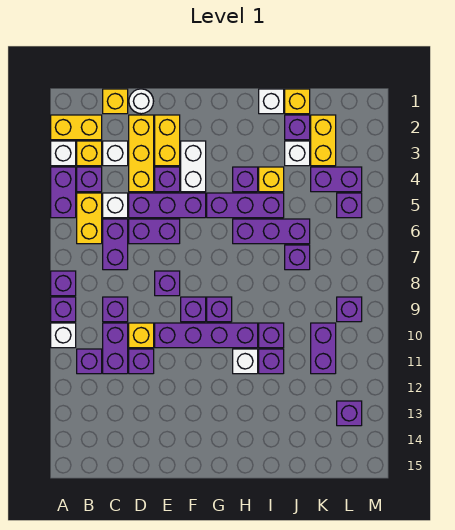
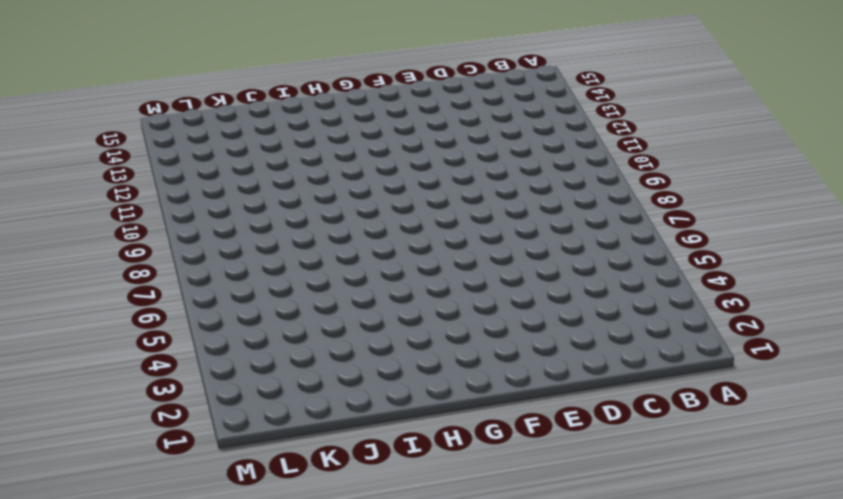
none -> yellow brick A2:B2 level 1
none -> white brick A3 level 1
none -> purple brick A4:A5 level 1
none -> purple brick A8 level 1

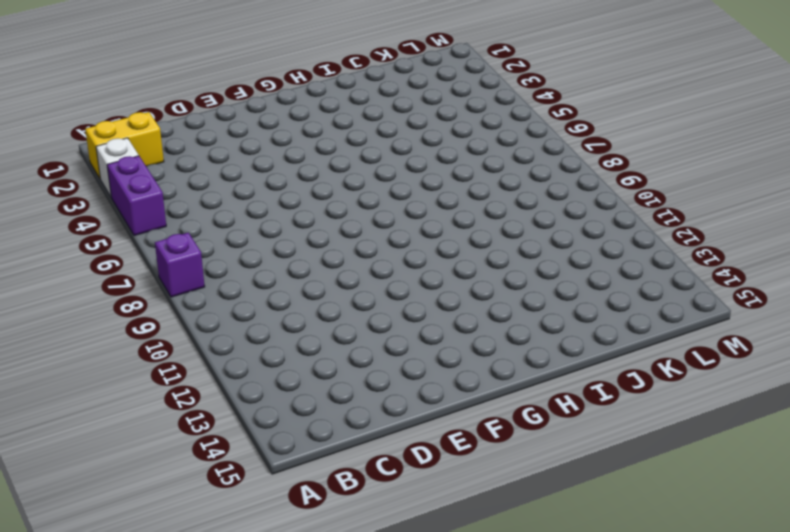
none -> purple brick A9 level 1
none -> white brick A10 level 1
none -> yellow brick B3 level 1
none -> purple brick B4 level 1

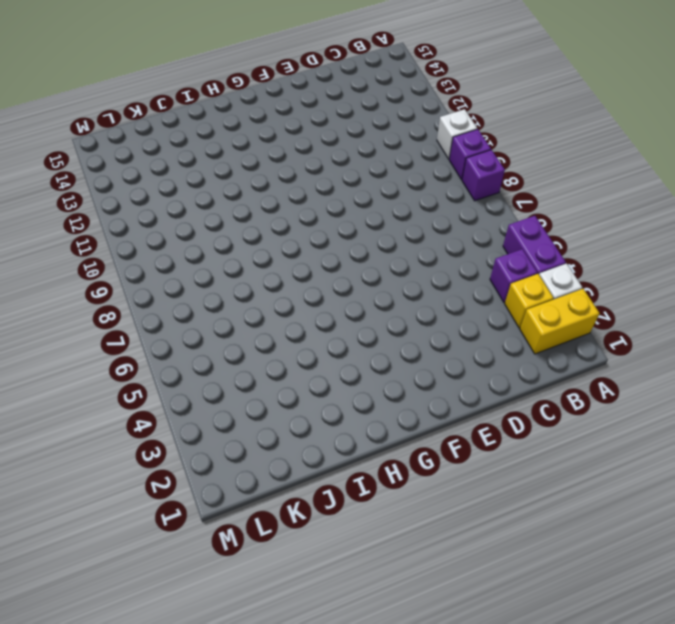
none -> yellow brick B5:B6 level 1
none -> purple brick B11 level 1
none -> yellow brick C1 level 1
none -> white brick C3 level 1

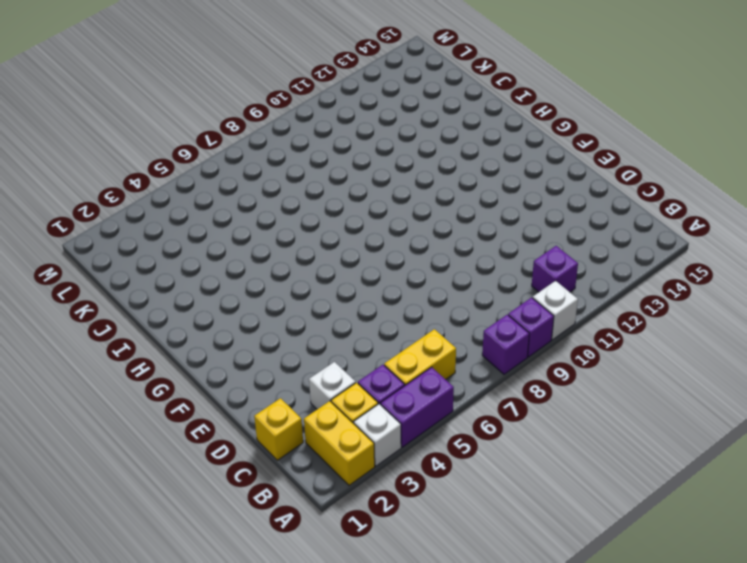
none -> white brick C5 level 1
none -> purple brick C6:C7 level 1
none -> purple brick C9 level 1
none -> purple brick C10:C11 level 1

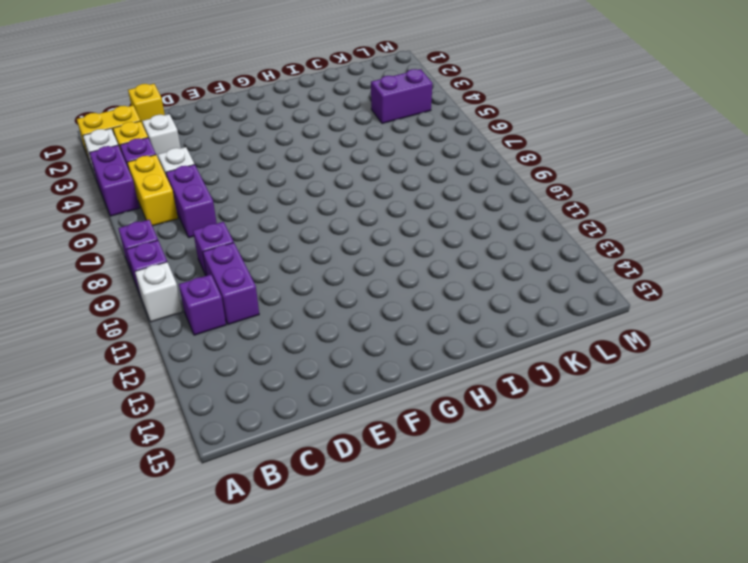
none -> white round brick D1 level 1
none -> yellow brick D2:D4 level 1
none -> purple brick D5:F5 level 1
none -> purple brick D6:E6 level 1

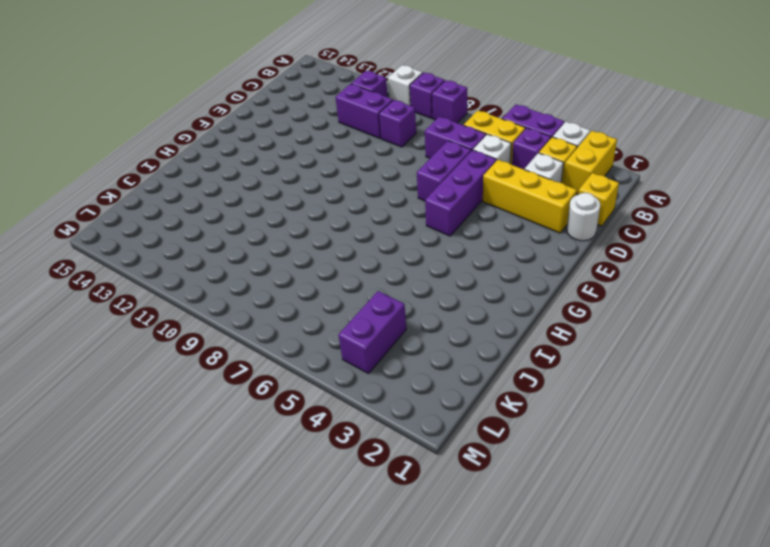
none -> yellow brick D10 level 1
none -> purple brick D11 level 1
none -> yellow brick E2:E3 level 1
none -> purple brick E4 level 1

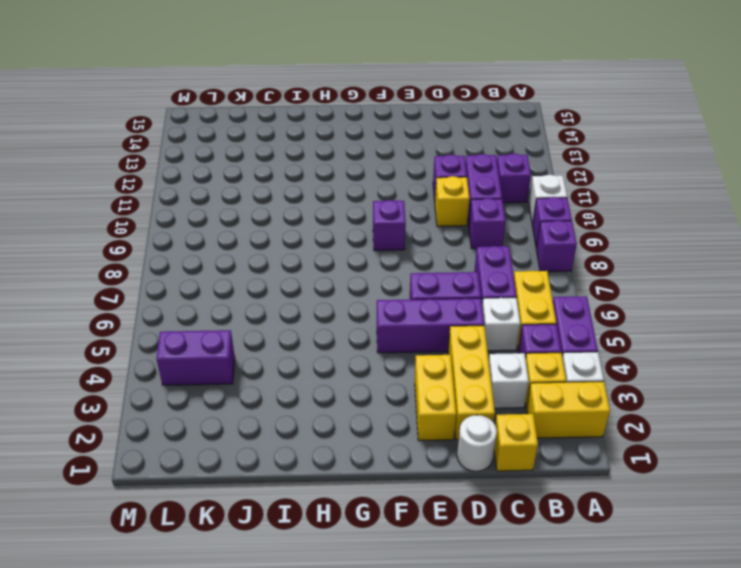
none -> purple brick E4 level 1
none -> purple brick E8 level 1
none -> purple brick E10:H10 level 1
none -> white brick F3:F4 level 1

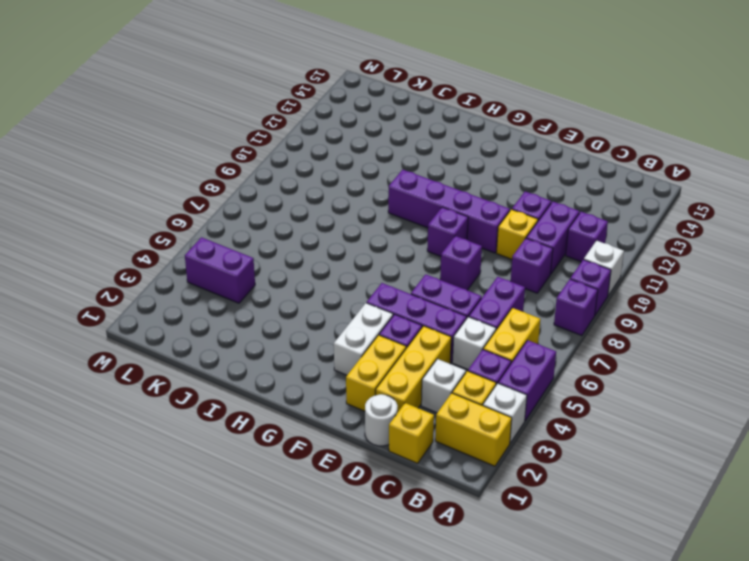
none -> purple brick G5:I5 level 1
none -> purple brick G9 level 1
none -> purple brick H4 level 1
none -> purple brick H6:J6 level 1

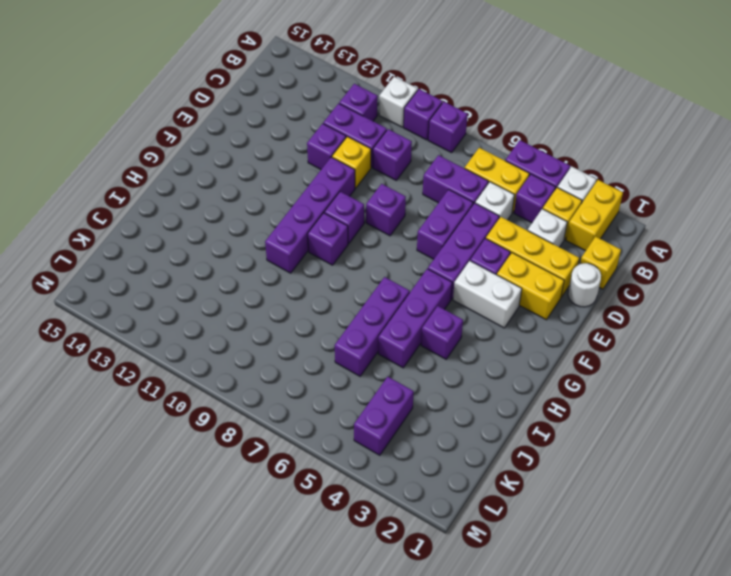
none -> white brick H11 level 1
none -> white brick I1 level 1
none -> yellow brick I4 level 1
none -> purple brick I10 level 1

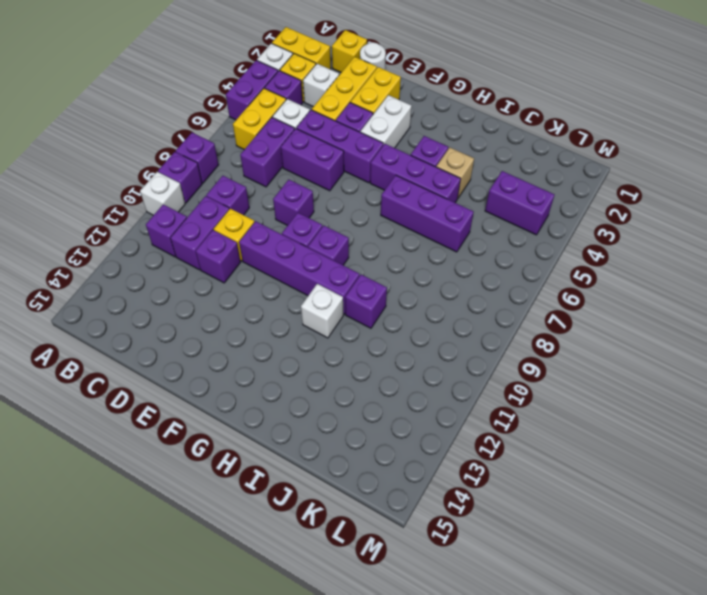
tan brick I4 level 1 -> yellow brick I4 level 1
none -> white brick I1 level 1
none -> purple brick I11 level 1
none -> yellow brick J1 level 1
none -> purple brick J2 level 1

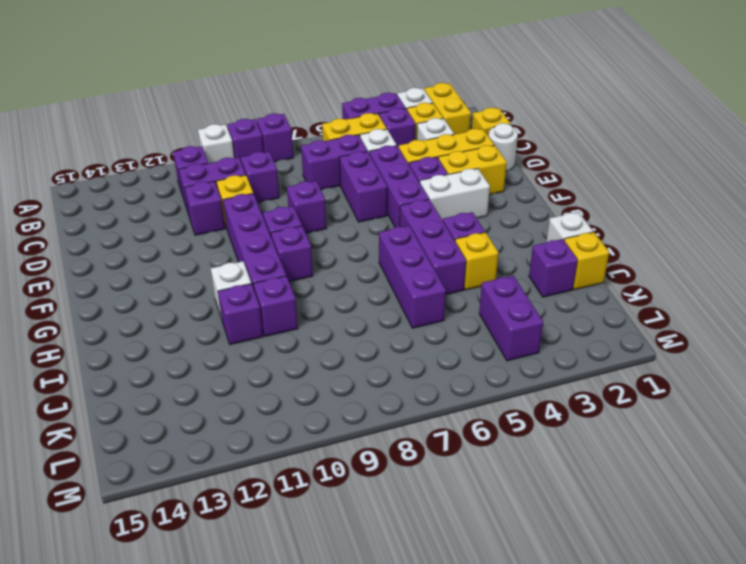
none -> white brick J3 level 1
none -> purple brick J7 level 1
none -> yellow brick K2:K3 level 1
none -> purple brick K10:K11 level 1

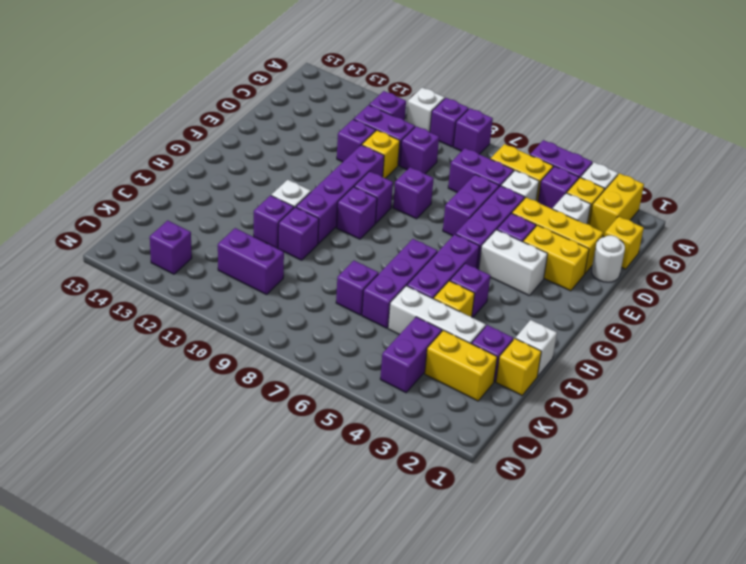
white brick J3:J5 level 1 -> white brick J3 level 1
none -> purple brick L5 level 1
none -> purple brick L9 level 1

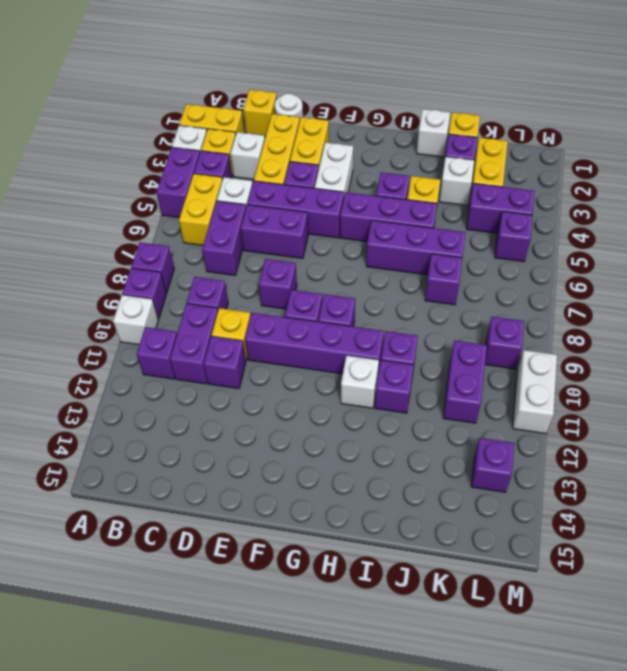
white brick M10:M11 level 1 -> none

